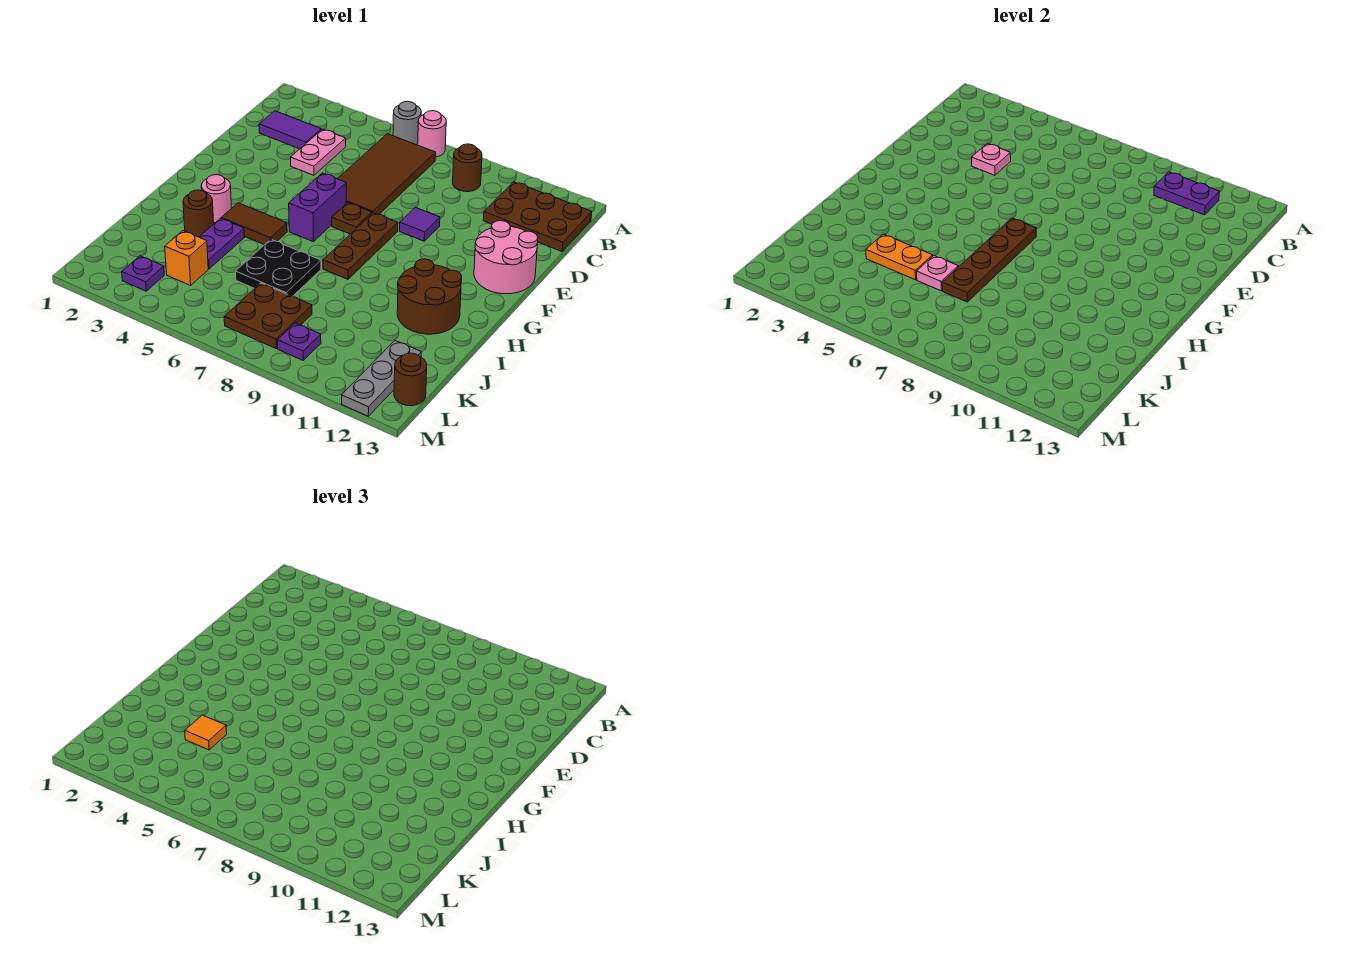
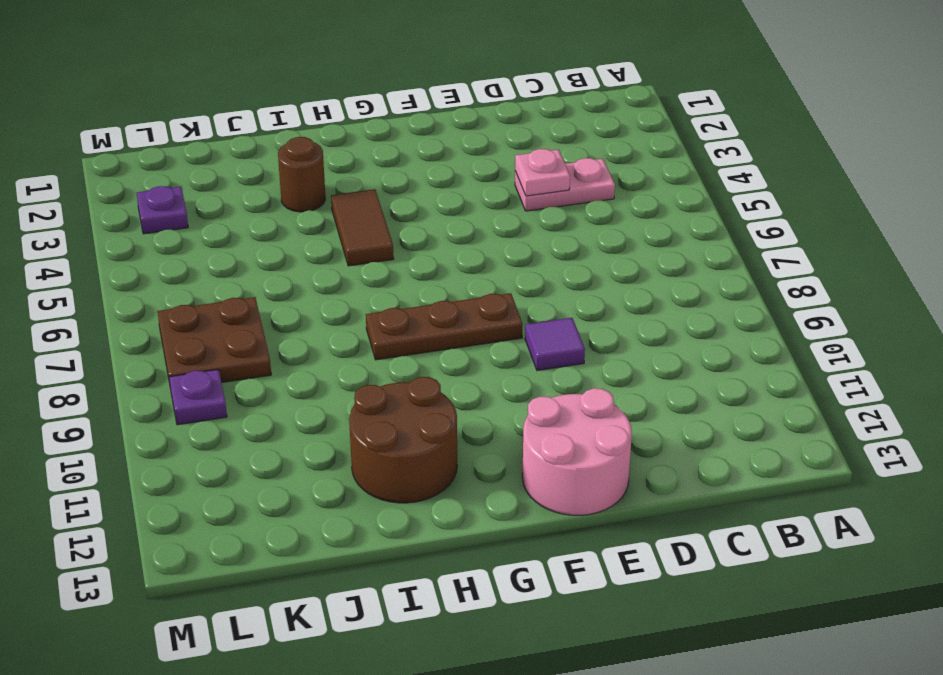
none -> grey round brick A6 level 1
none -> pink round brick A7 level 1
none -> brown tile B6:E7 level 1
none -> brown round brick B9 level 1

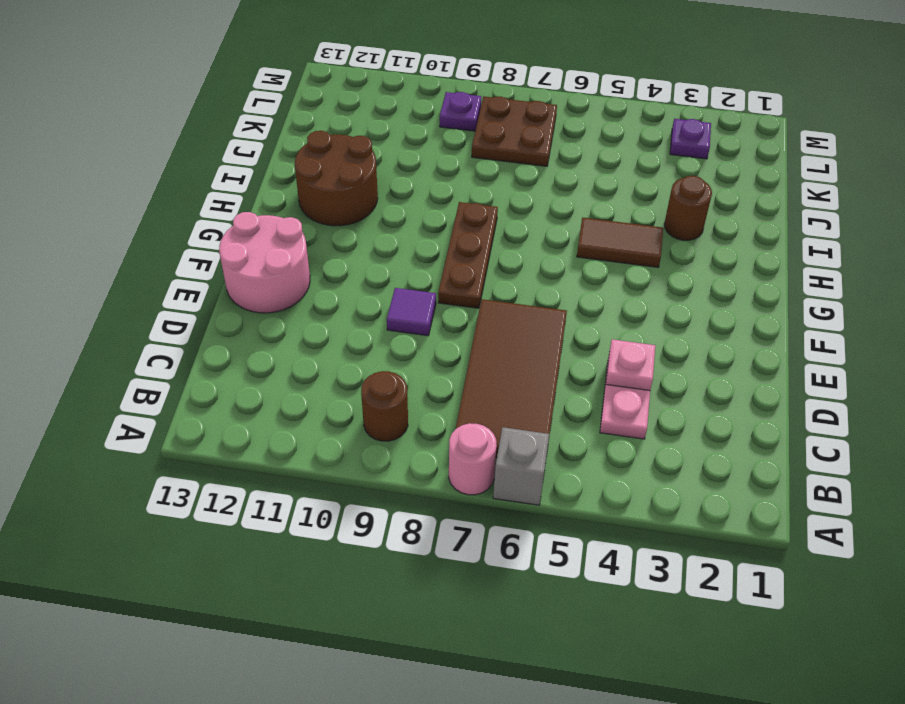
grey brick A6 level 1 -> grey round brick A6 level 1
none -> brown plate B11:C13 level 1
none -> purple tile C2:C3 level 1
none -> purple brick F6:G6 level 1
none -> brown plate F7 level 1

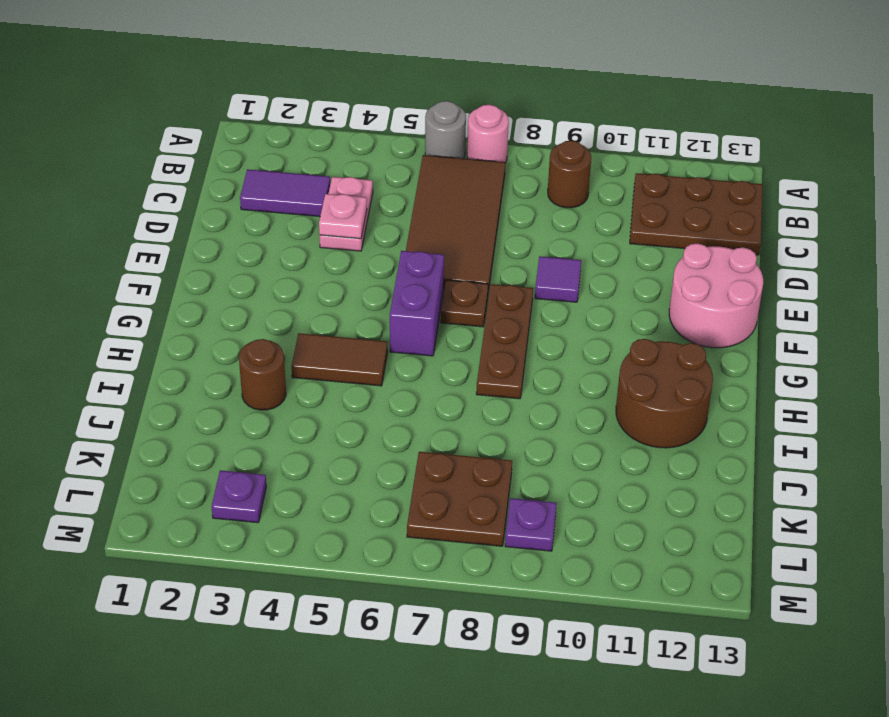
none -> pink round brick H3 level 1
none -> purple plate I4:J4 level 1
none -> black plate I6:J7 level 1
none -> orange brick K4 level 1

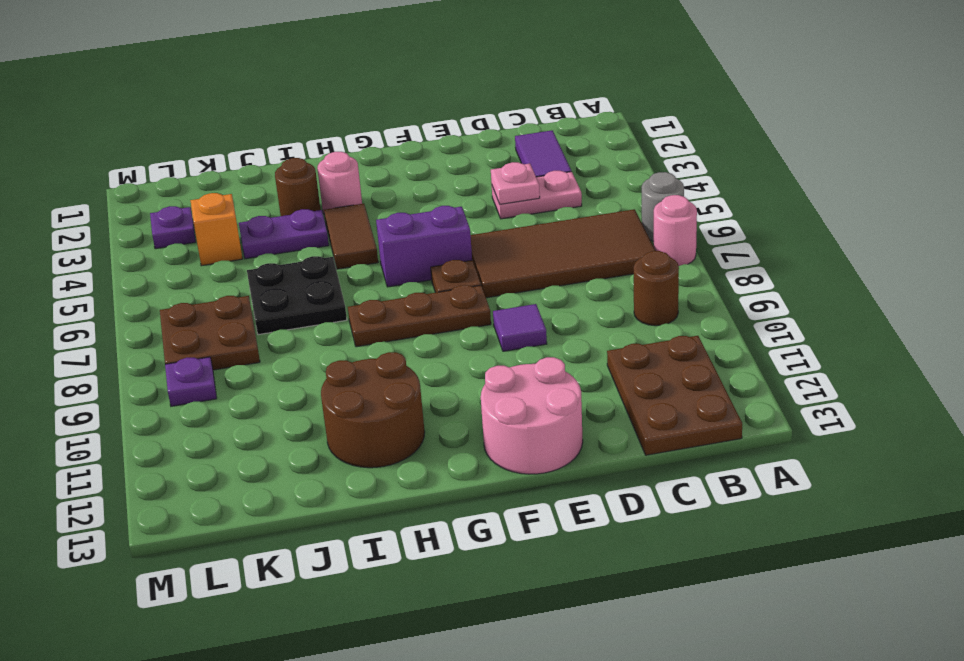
none -> grey plate K12:M12 level 1
none -> brown round brick L13 level 1
none -> purple plate B10:B11 level 2
none -> brown plate G7:J7 level 2

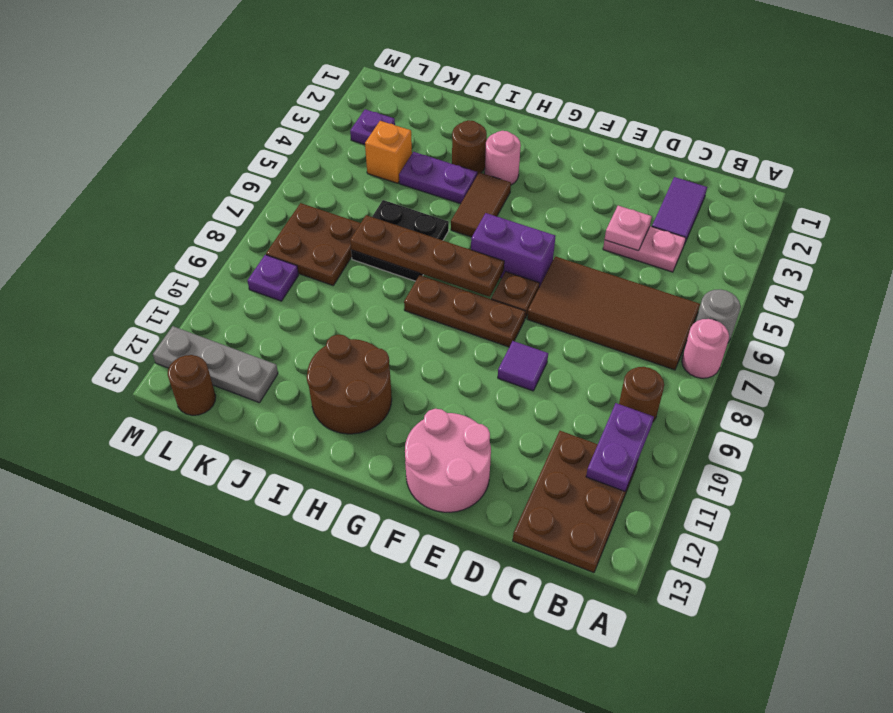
none -> orange plate J4:J5 level 2
none -> pink plate J6 level 2
none -> orange tile J4 level 3

